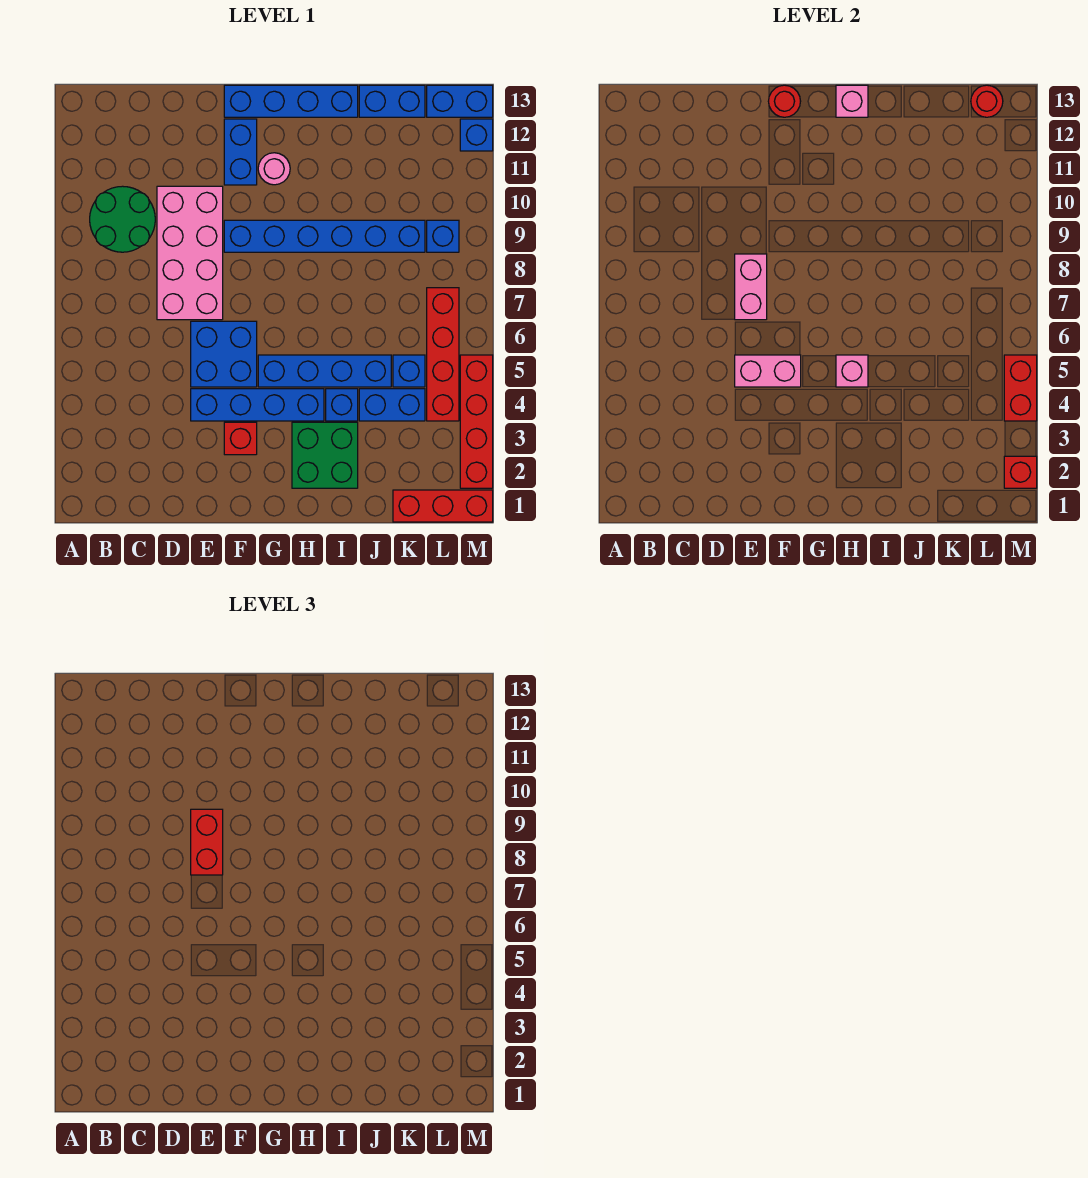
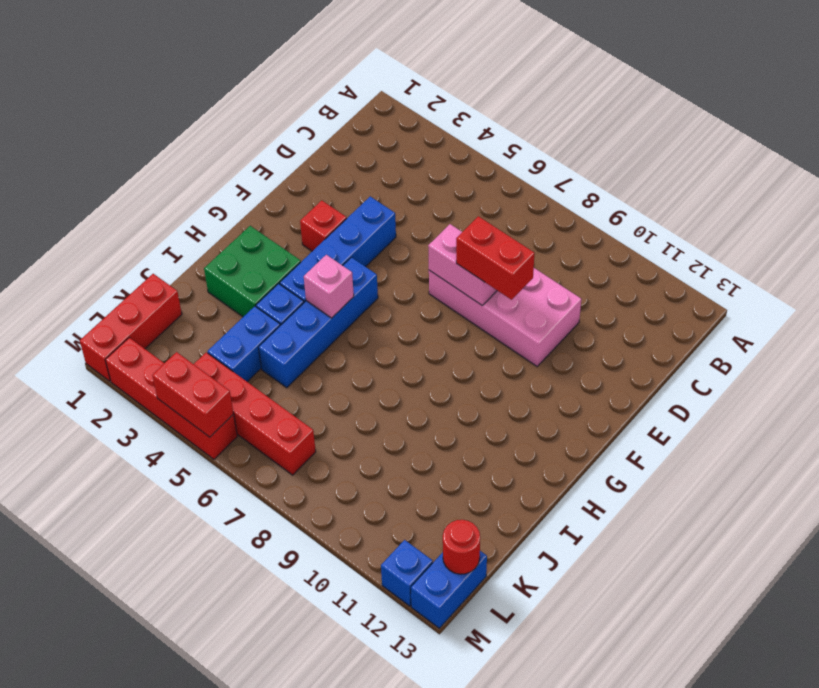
none -> green round brick B9:C10 level 1
none -> blue brick E5:F6 level 1
none -> blue brick F9:K9 level 1
none -> blue brick F11:F12 level 1

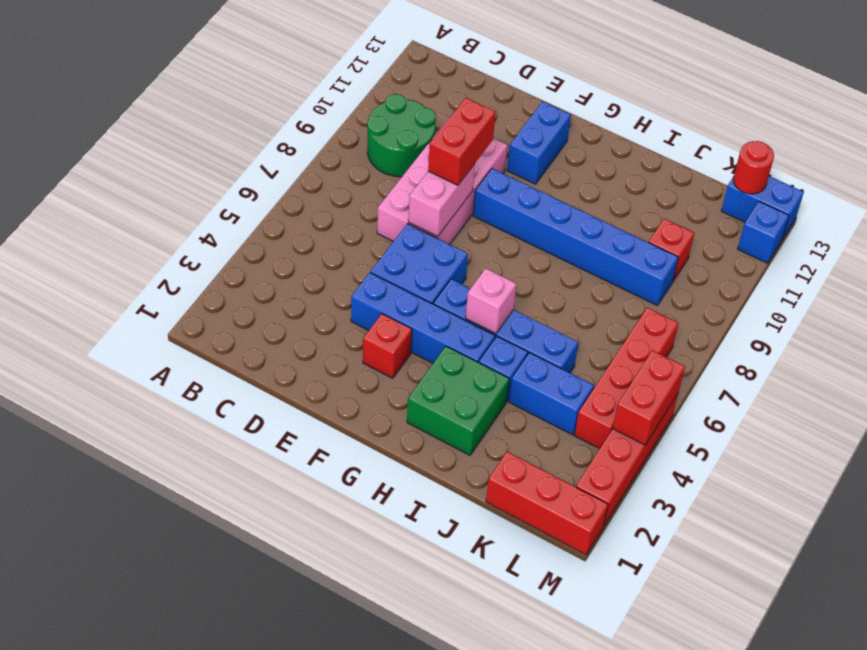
red brick K10 level 1 -> red brick M2 level 2
none -> blue brick F13:I13 level 1
none -> pink round brick G11 level 1
none -> blue brick J13:K13 level 1
none -> blue brick K5 level 1

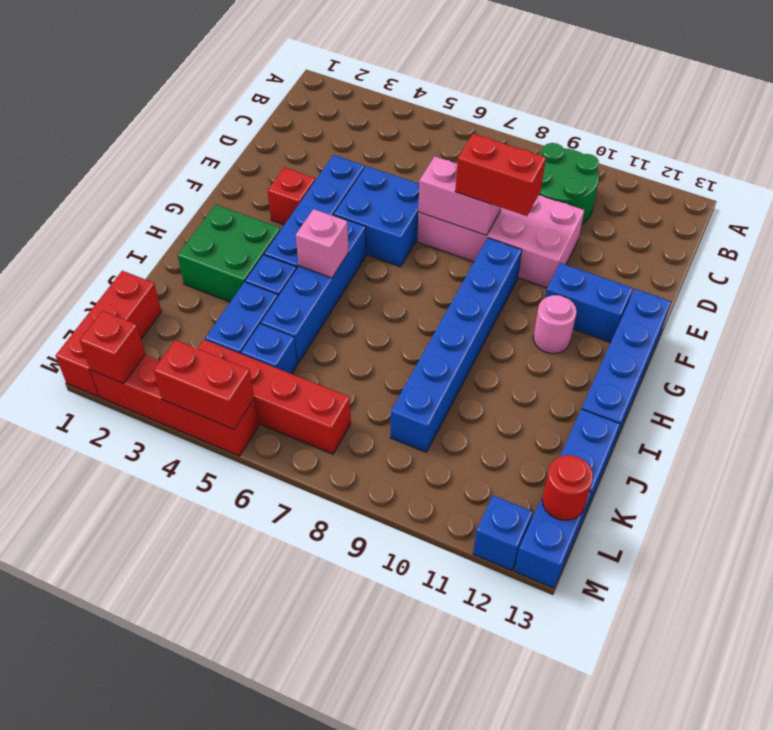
none -> blue brick L9 level 1
none -> pink brick E5:F5 level 2
none -> red round brick F13 level 2
none -> pink brick H13 level 2

